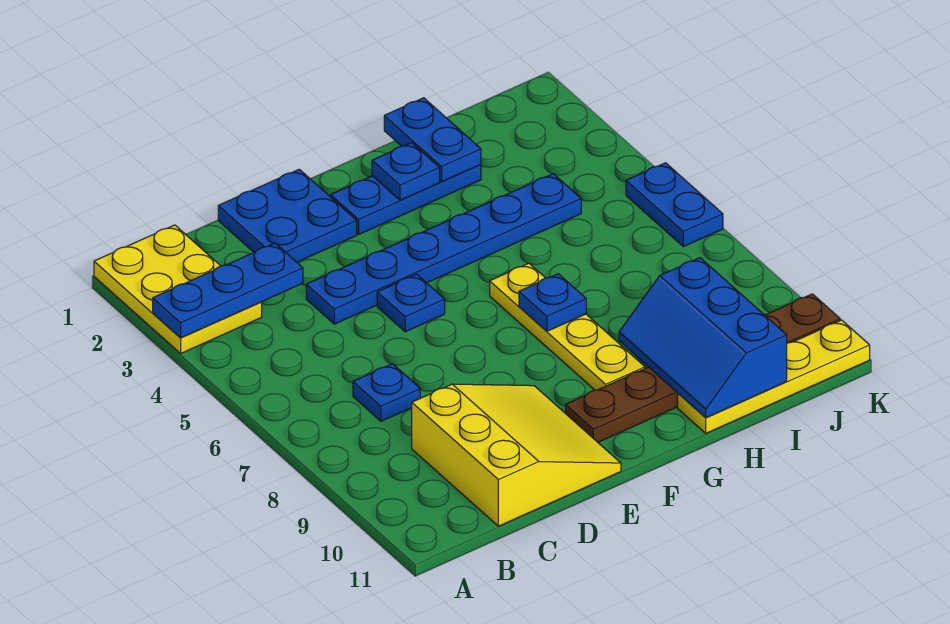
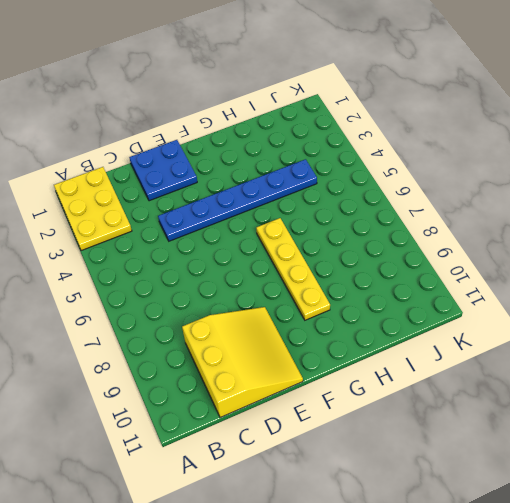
none -> blue plate C7 level 1
none -> blue plate E5 level 1
none -> blue plate F2:H2 level 1

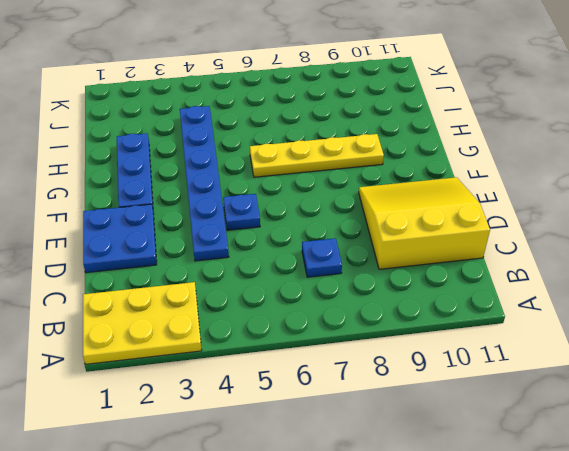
none -> brown plate F10:K10 level 1
none -> yellow plate H11:K11 level 1
none -> blue plate K5:K6 level 1

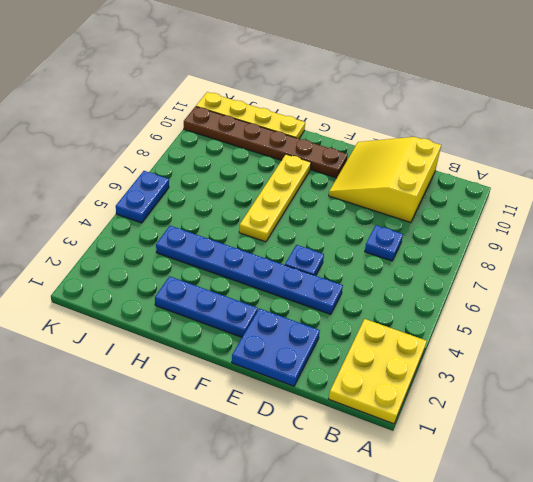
none -> blue plate A3:C3 level 2
none -> blue plate G2 level 2
none -> blue plate G7 level 2

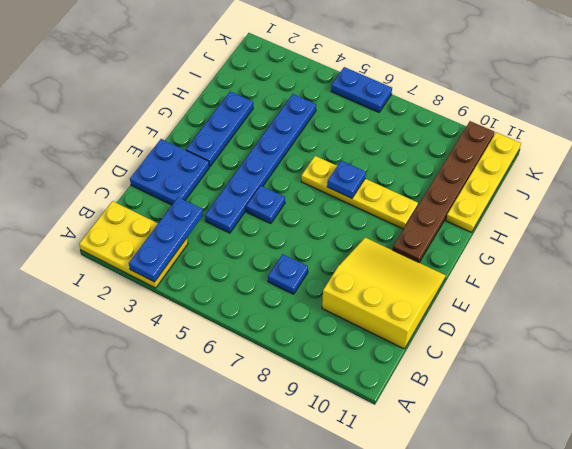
none -> blue plate G2 level 2
none -> blue plate H1:H2 level 2
none -> blue slope H9:I11 level 2 top I

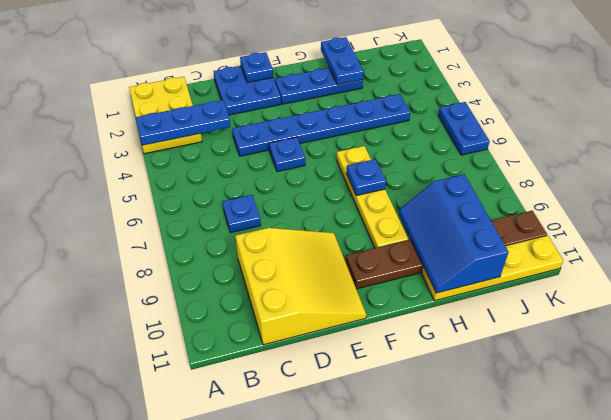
blue plate E1 level 2 -> blue plate G2 level 2

